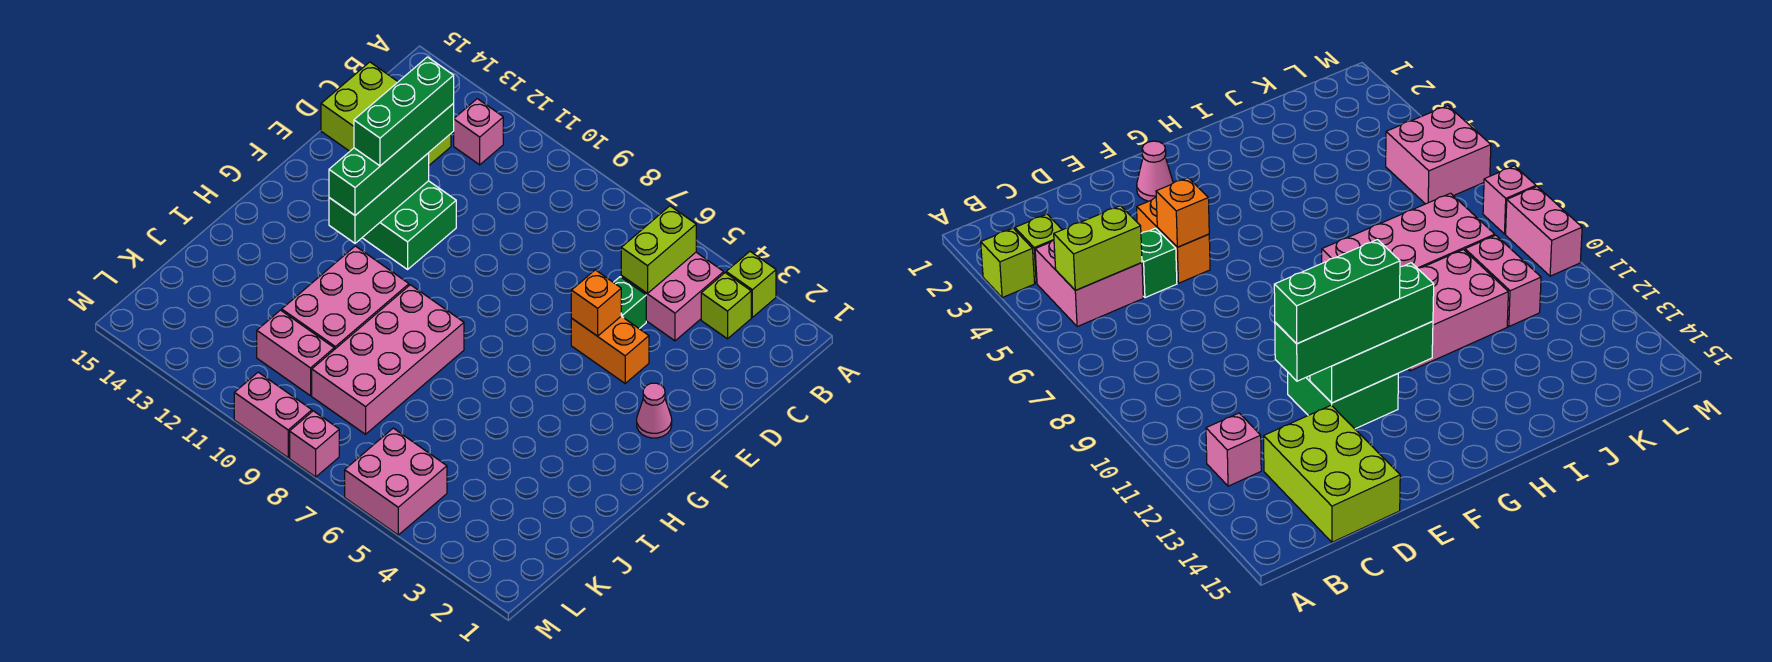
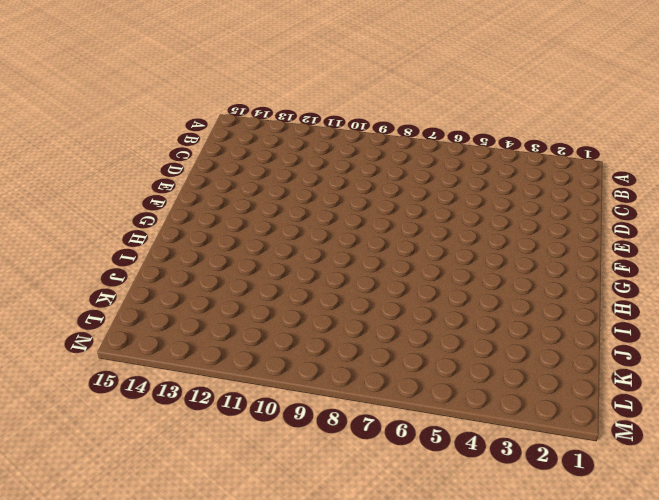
none -> lime brick A3 level 1
none -> lime brick B3 level 1
none -> pink brick B4:C5 level 1

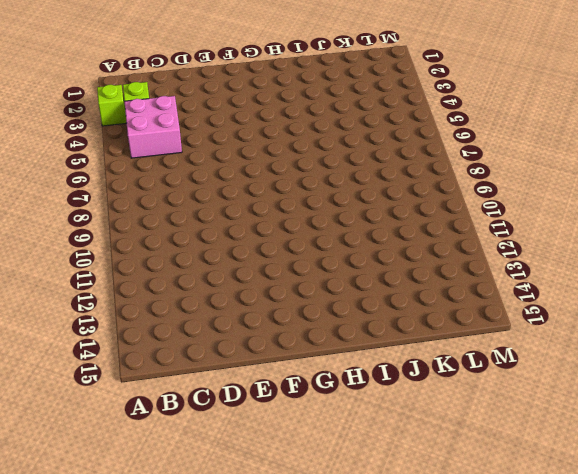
none -> pink brick B12 level 1
none -> lime brick C13:D15 level 1
none -> green brick D5 level 1

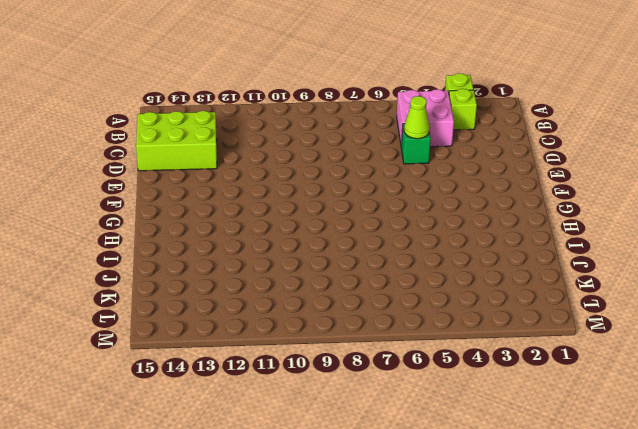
lime cone D5 level 2 -> none
none -> pink brick B12 level 1
none -> orange brick E4:E5 level 1
none -> green brick E11:F12 level 1

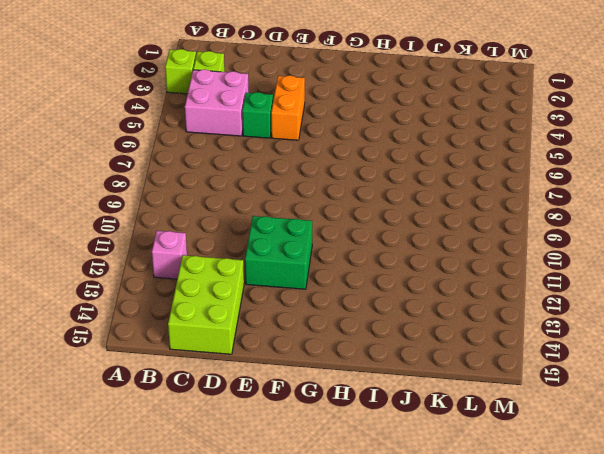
none -> pink cone F2 level 1
none -> pink brick H8:K9 level 1
none -> pink brick H10:J11 level 1

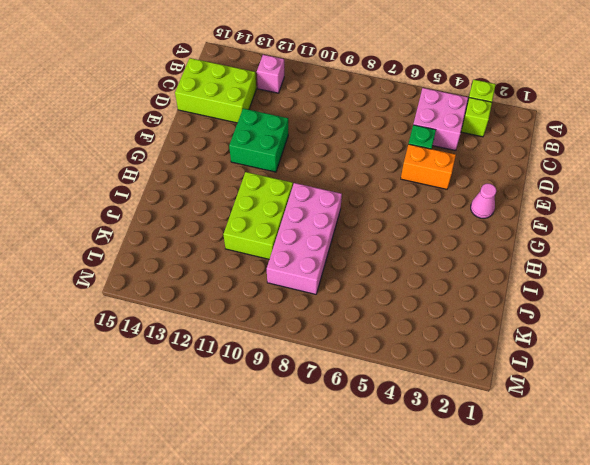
lime brick H10:J11 level 1 -> pink brick H10:J11 level 1
none -> pink brick K10:K11 level 1
none -> pink brick L5:M6 level 1
none -> pink brick M8 level 1

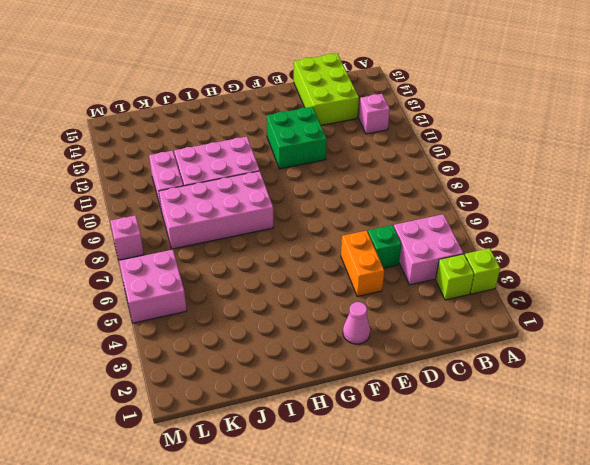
none -> pink brick M9:M10 level 1
none -> lime brick B5:C5 level 2
none -> orange brick E5 level 2

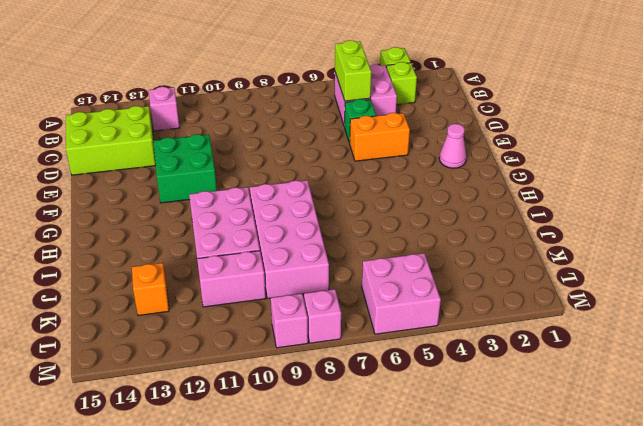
orange brick K13 level 1 -> orange brick E5 level 2
pink brick M9 level 1 -> pink brick M9:M10 level 1
none -> green brick E12:G12 level 2
none -> green brick D12:G12 level 3
none -> green brick D12:F12 level 4

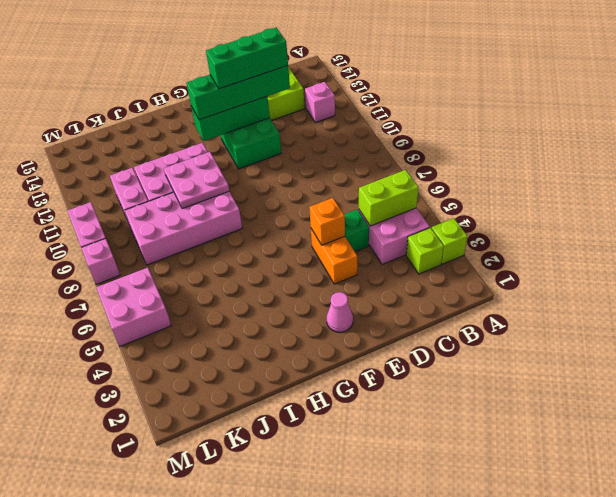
pink plate H9:I10 level 2 -> none

